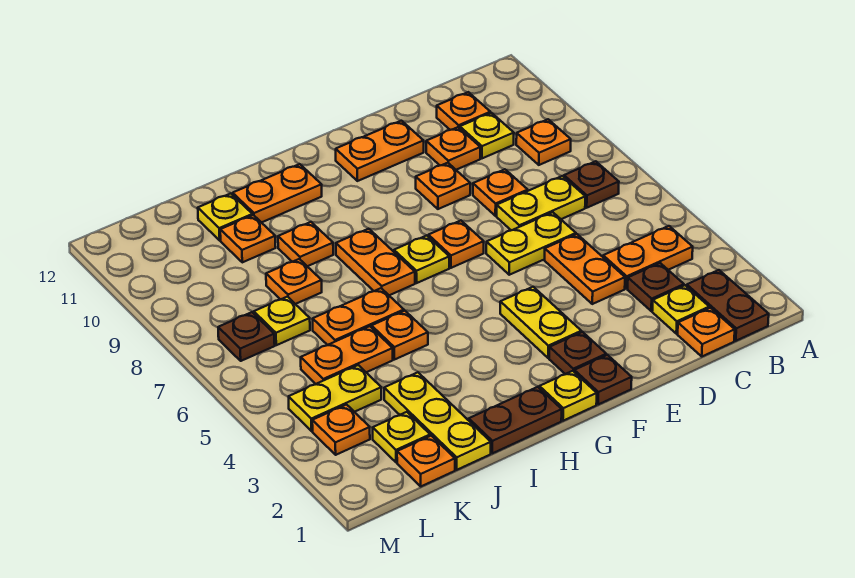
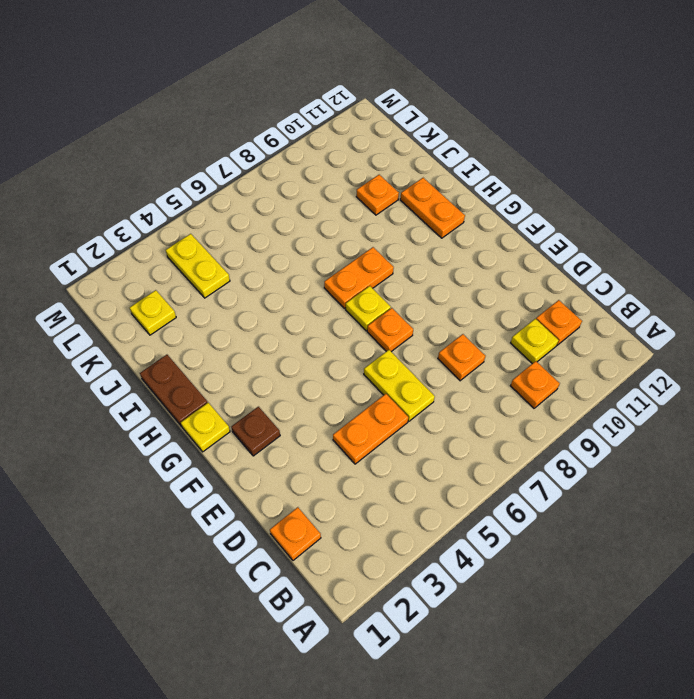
none -> brown plate B1:B2 level 1
none -> orange plate B4:C4 level 1
none -> brown plate B7 level 1
none -> yellow plate C2 level 1

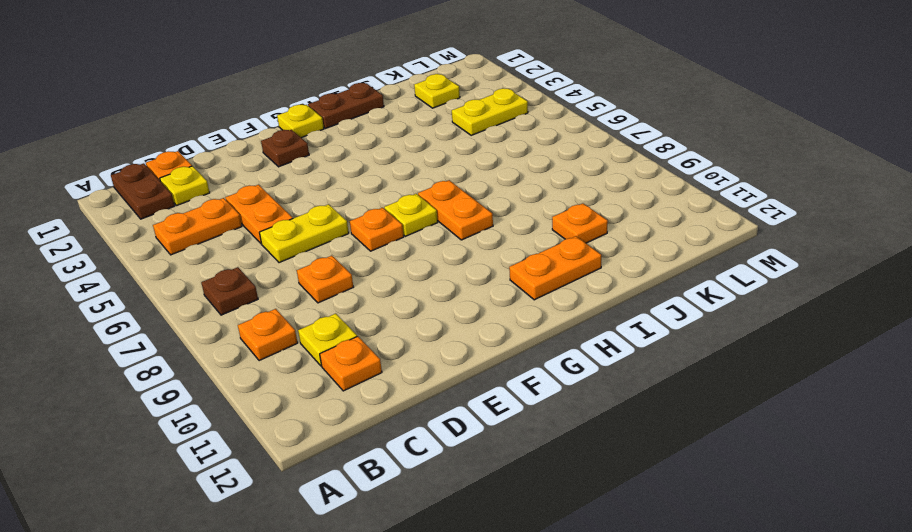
none -> brown plate C3 level 1
none -> yellow plate C7:D7 level 1
none -> orange plate D10 level 1
none -> orange plate E9 level 1

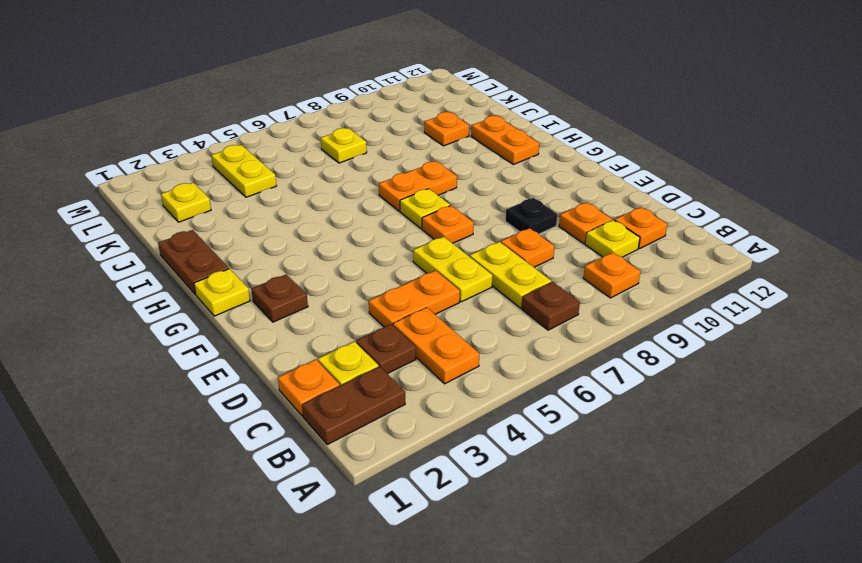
black plate E9 level 1 -> orange plate E9 level 1
none -> orange plate E11:F11 level 1
none -> brown plate F1 level 1
none -> yellow plate F3:F4 level 1
none -> orange plate I5 level 1

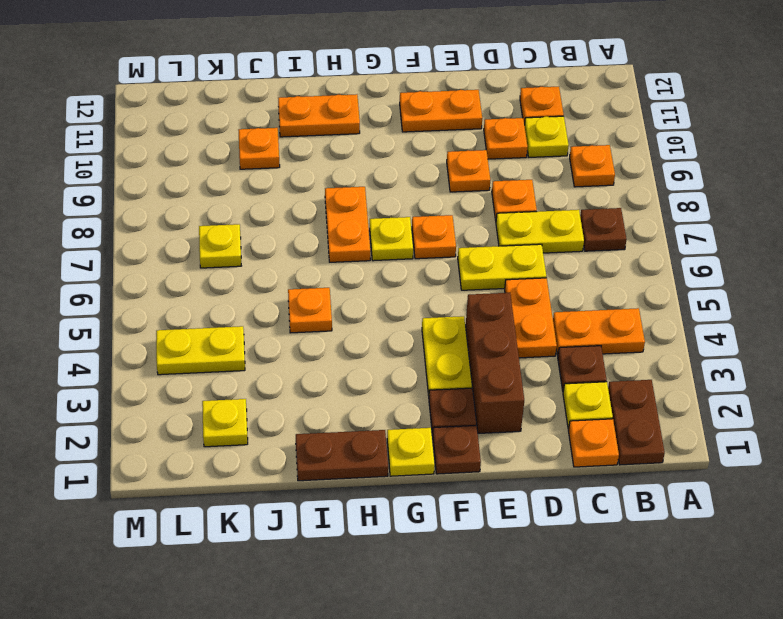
brown brick E2:E4 level 1 -> none
none -> orange plate I6:J6 level 1
none -> orange plate I9 level 1
none -> yellow plate J1:J3 level 1
none -> orange plate J5:K5 level 1

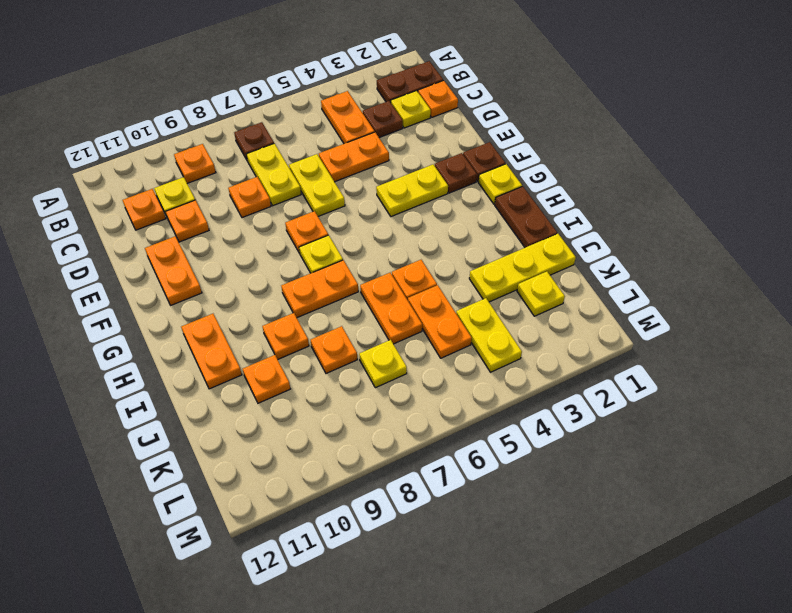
none -> orange plate E9 level 1
none -> yellow plate J11 level 1
none -> orange plate K1 level 1
none -> orange plate L3 level 1

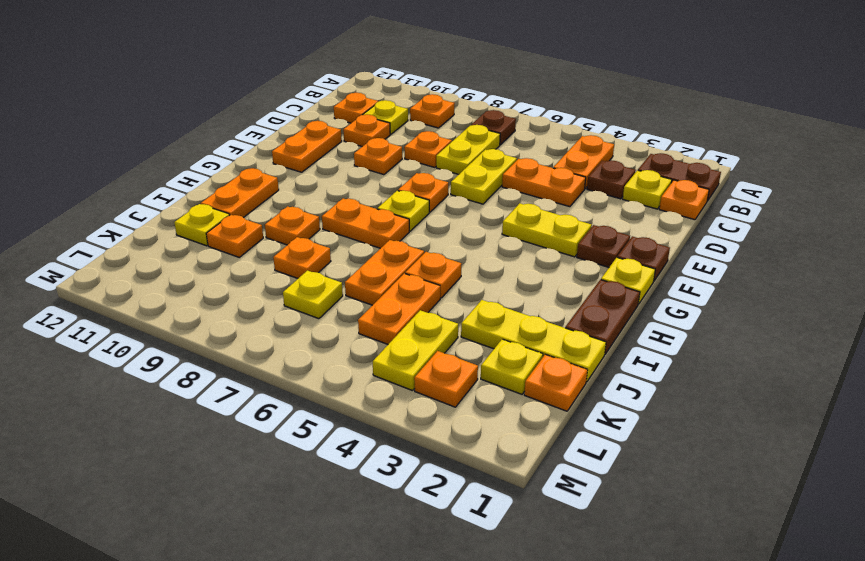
none -> brown plate L7 level 1

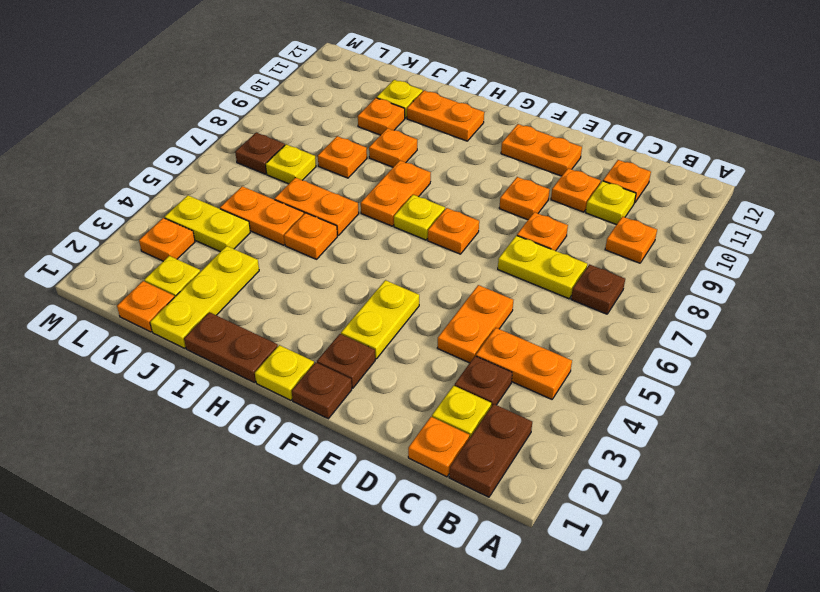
none -> yellow plate D6:E6 level 1

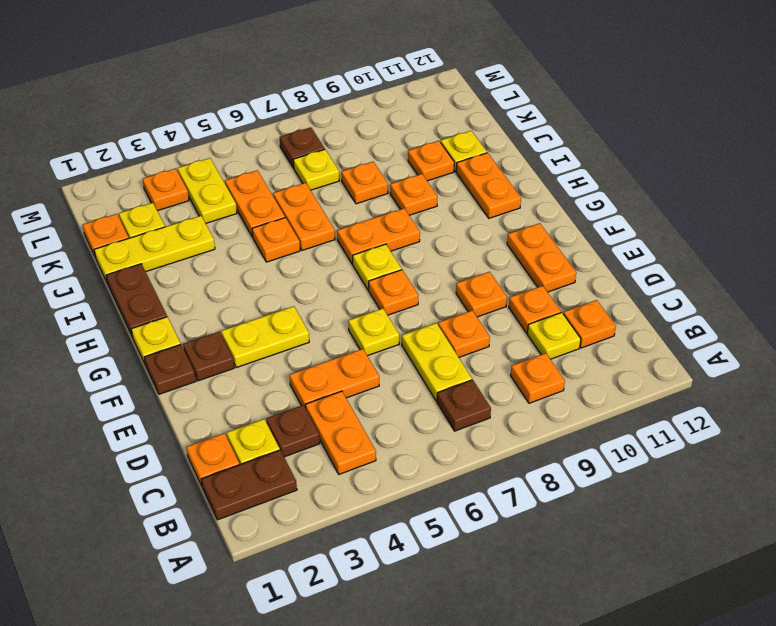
yellow plate E6 level 1 -> yellow plate D6:E6 level 1

